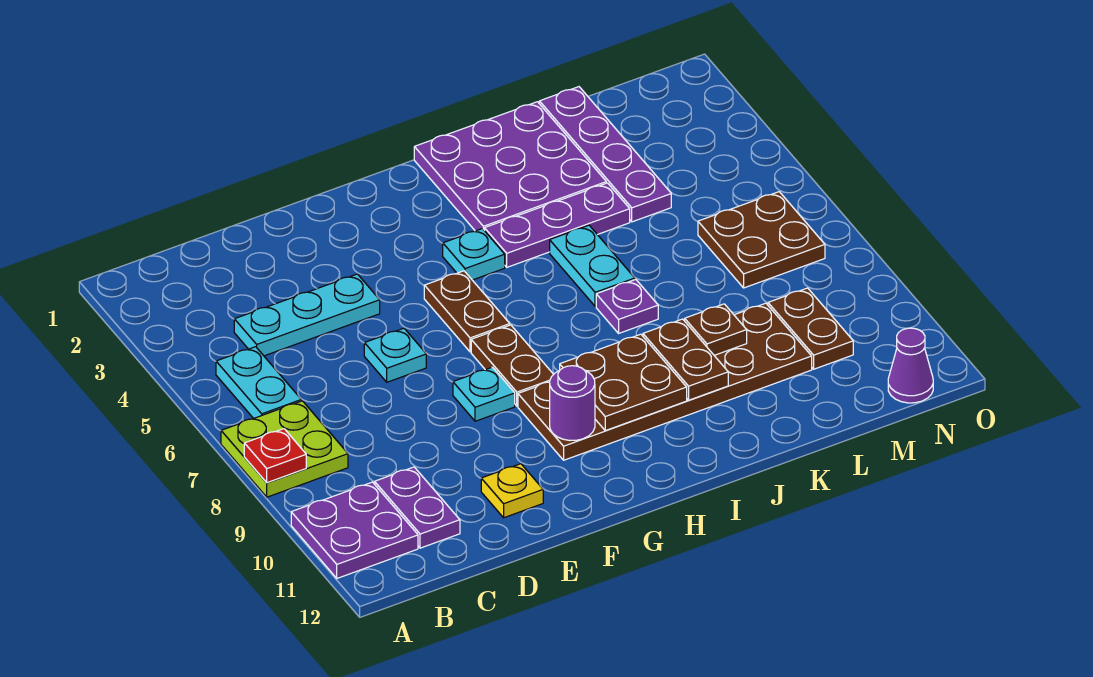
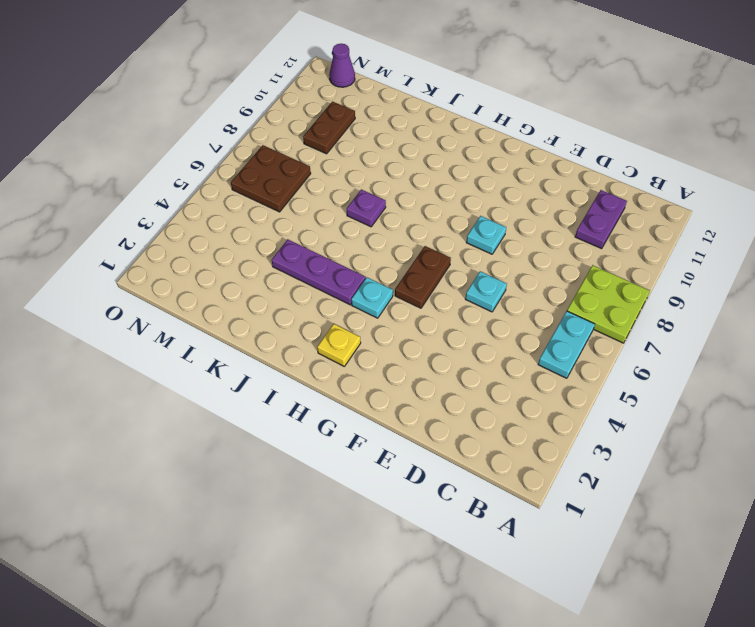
yellow plate H2 level 1 -> yellow plate E11 level 1
none -> purple plate A10:B11 level 1
none -> cyan plate C4:E4 level 1
none -> brown plate G7:G8 level 1

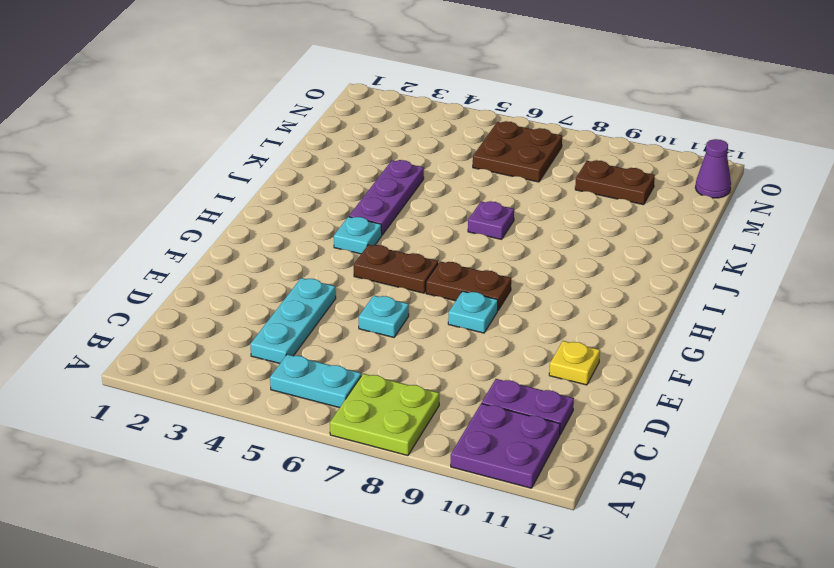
none -> brown plate G9:L10 level 1
none -> purple plate I1:K3 level 1
none -> cyan plate J5:J6 level 1

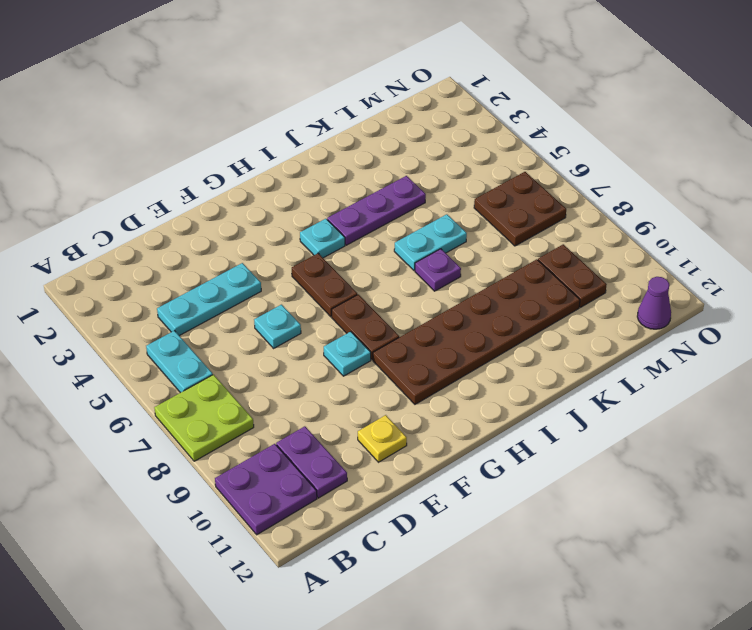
cyan plate J6:K6 level 1 -> cyan plate J5:J6 level 1
none -> purple plate I1:K3 level 1
none -> purple plate L1:L4 level 1
none -> red plate A8 level 2

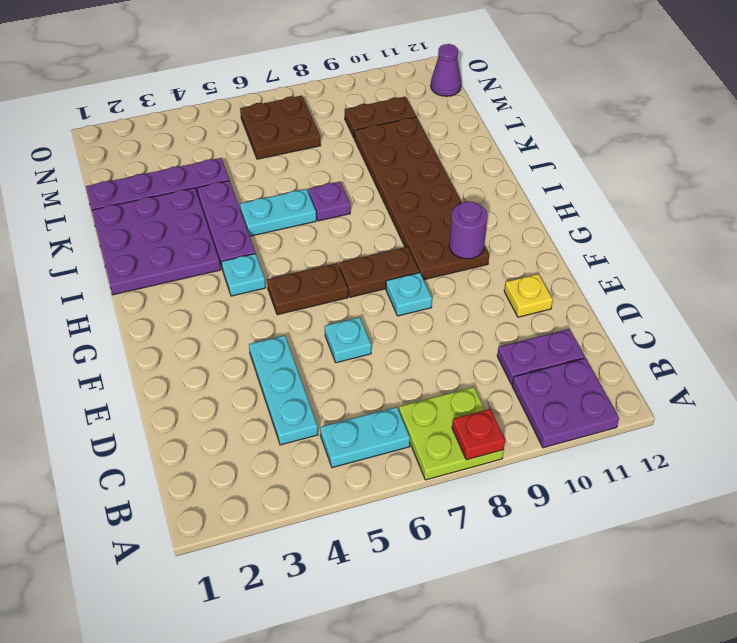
none -> brown plate H9:I10 level 2
none -> brown plate J9:J10 level 2
none -> brown plate K9 level 2

